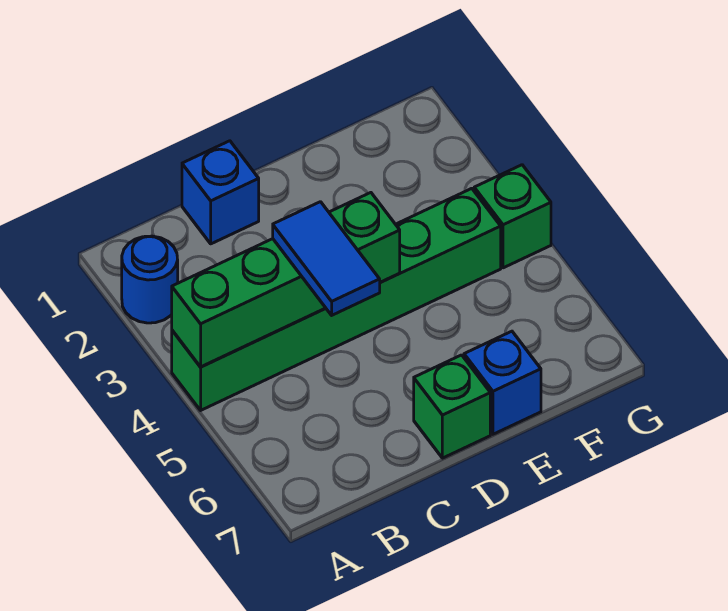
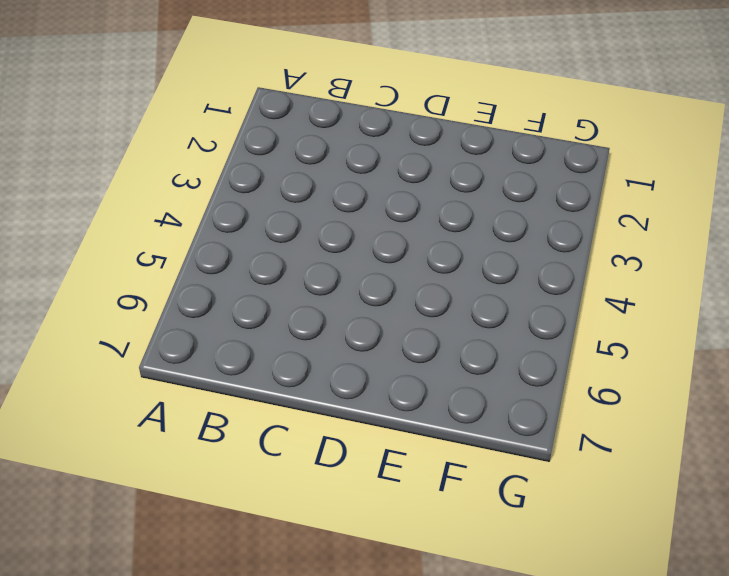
none -> blue round brick A2 level 1
none -> green brick A4:F4 level 1

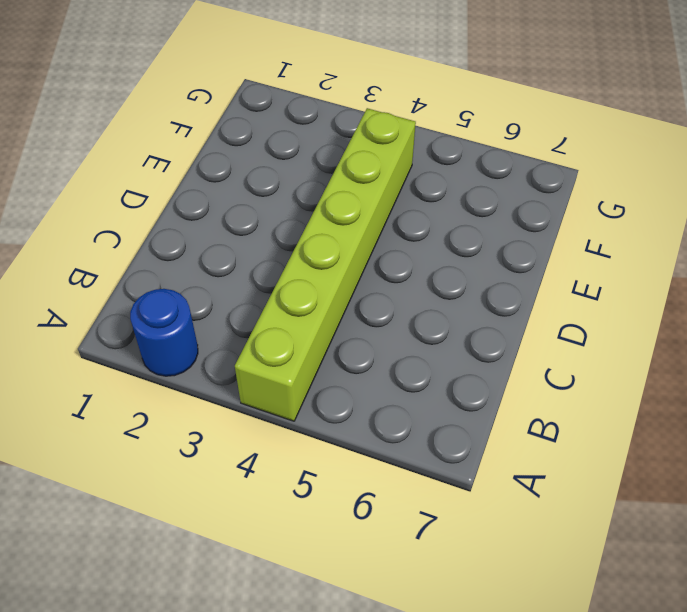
lime brick A4:F4 level 1 -> green brick A4:F4 level 1
none -> blue brick C1 level 1
none -> green brick D7 level 1

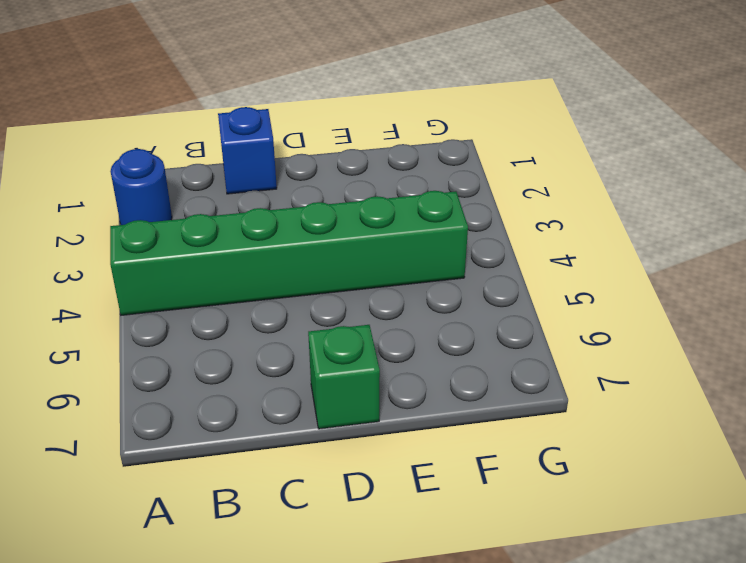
none -> blue brick E7 level 1
none -> green brick G4 level 1

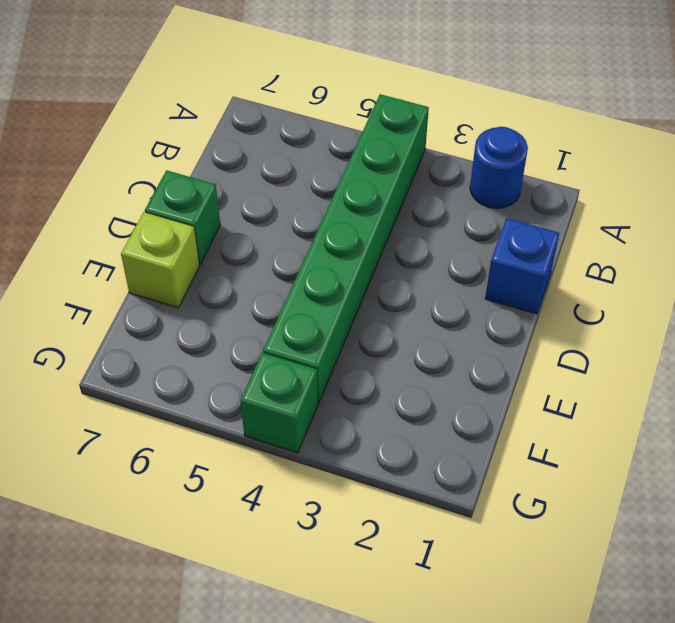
lime brick E7 level 1 -> blue brick E7 level 1
none -> green brick A4:D4 level 2
none -> blue tile C4:C5 level 3

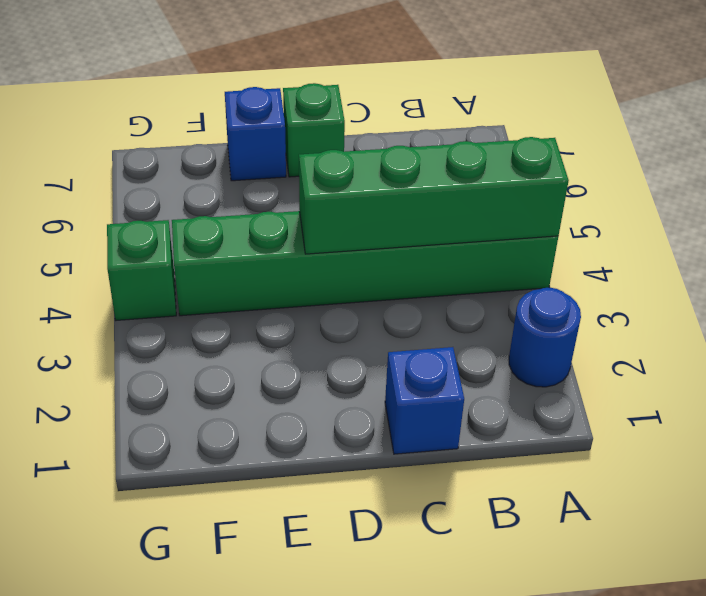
none -> blue tile C4:C5 level 3

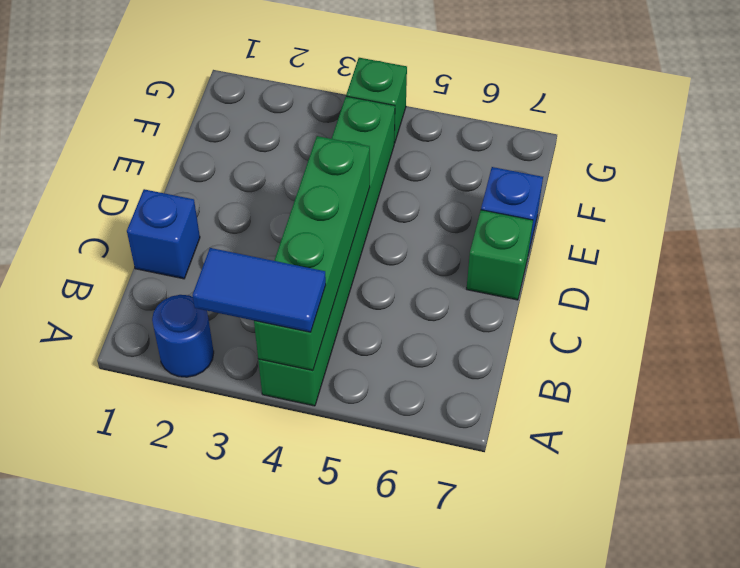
blue tile A3:A4 level 3 -> blue tile C4:C5 level 3

